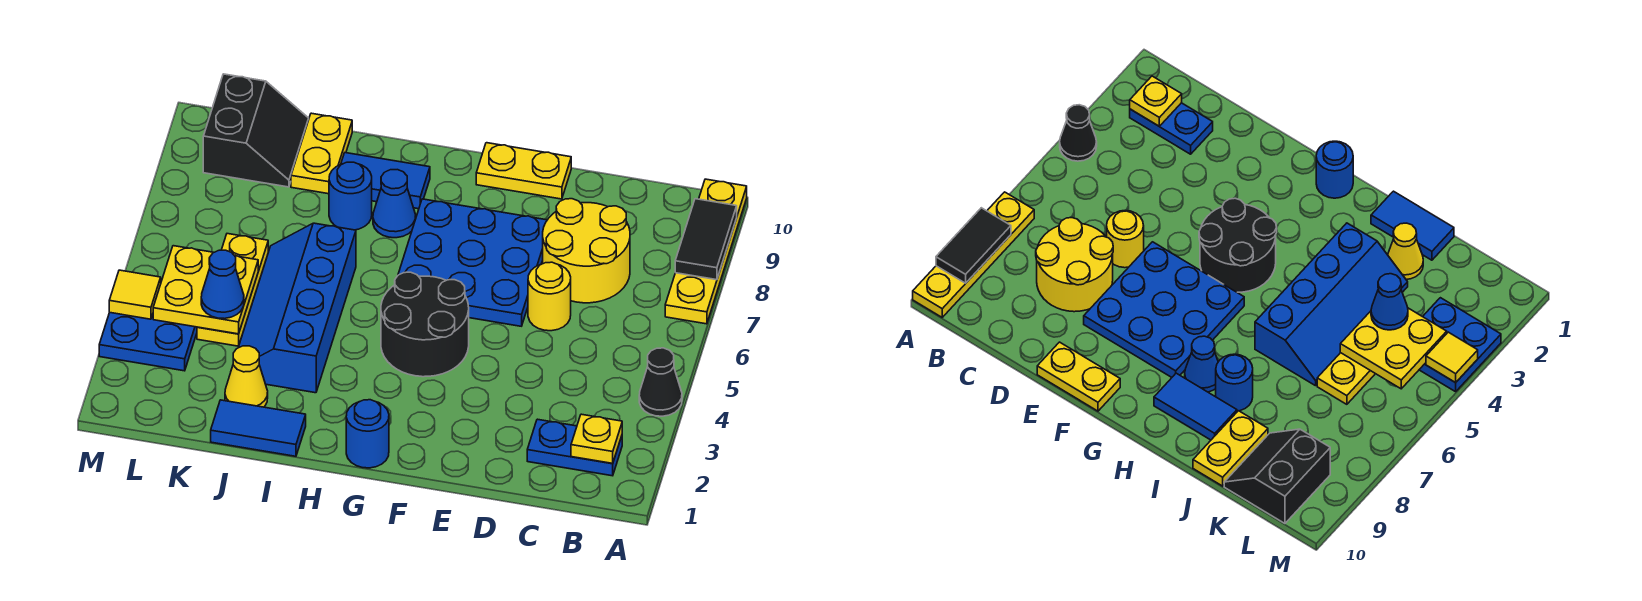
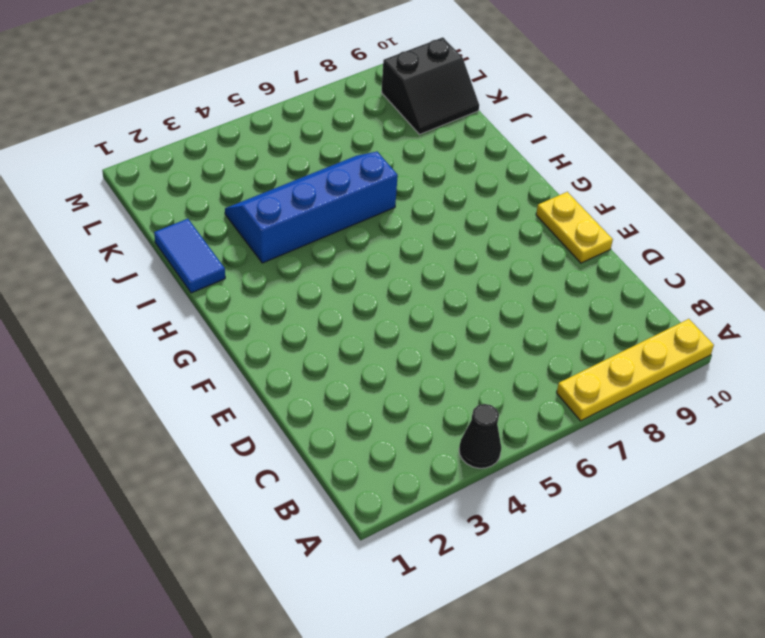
none -> blue plate B2:C2 level 1
none -> yellow round brick C7:D8 level 1
none -> yellow round brick D6 level 1

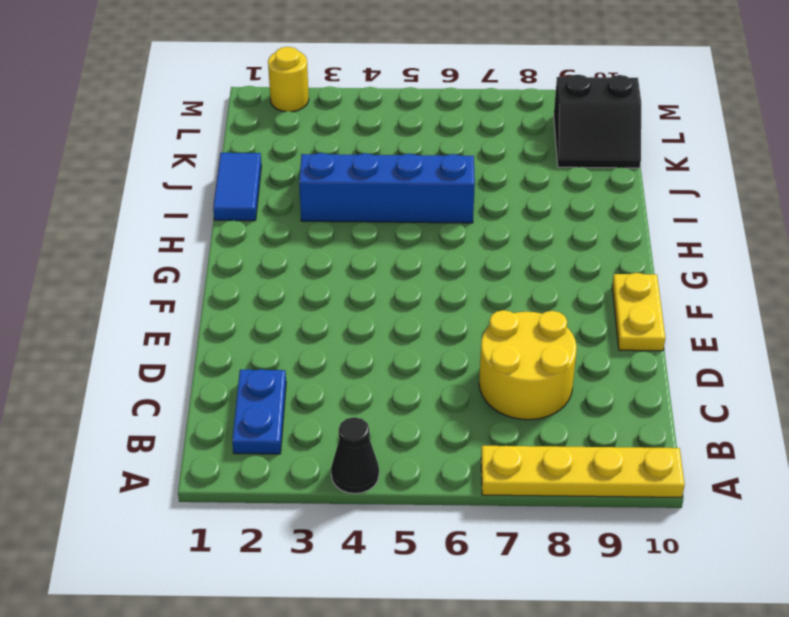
yellow round brick M2 level 1 -> yellow round brick D6 level 1
none -> blue plate E6:G8 level 1
none -> black round brick F4:G5 level 1
none -> blue round brick G1 level 1

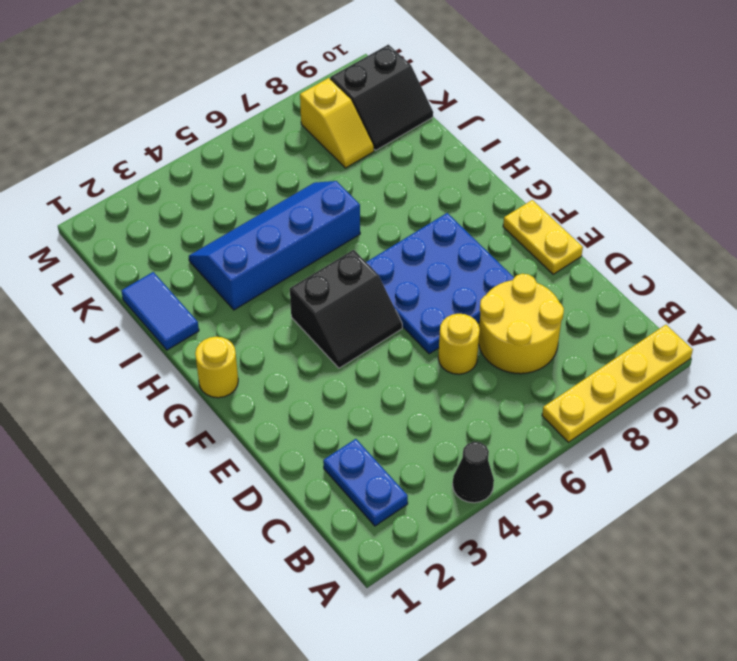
black slope F4:G5 level 1 top G -> black round brick F4:G5 level 1
yellow round brick G1 level 1 -> blue round brick G1 level 1
yellow slope K8:L8 level 1 top L -> none
none -> blue cone H8 level 1
none -> blue tile H9:I9 level 1
none -> blue round brick I8 level 1

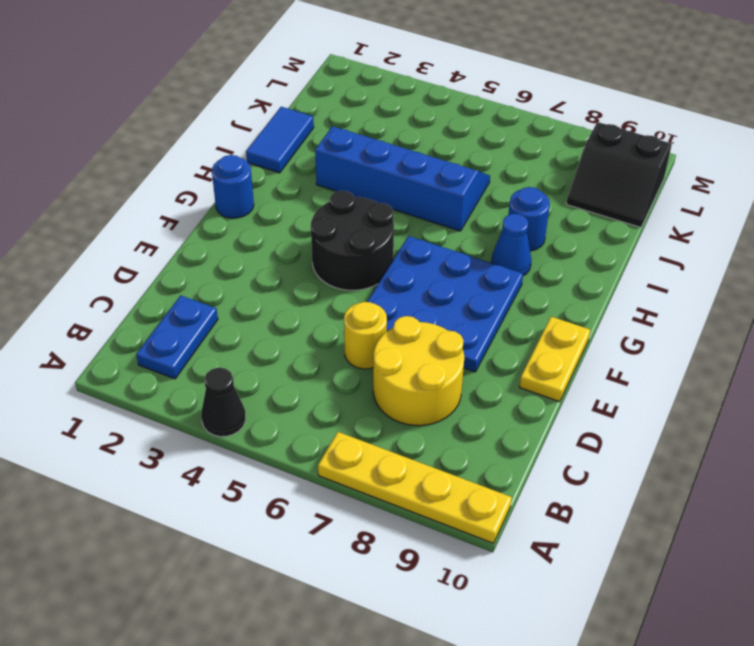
none -> blue tile H9:I9 level 1
none -> yellow cone J2 level 1
none -> yellow plate J9:J10 level 1

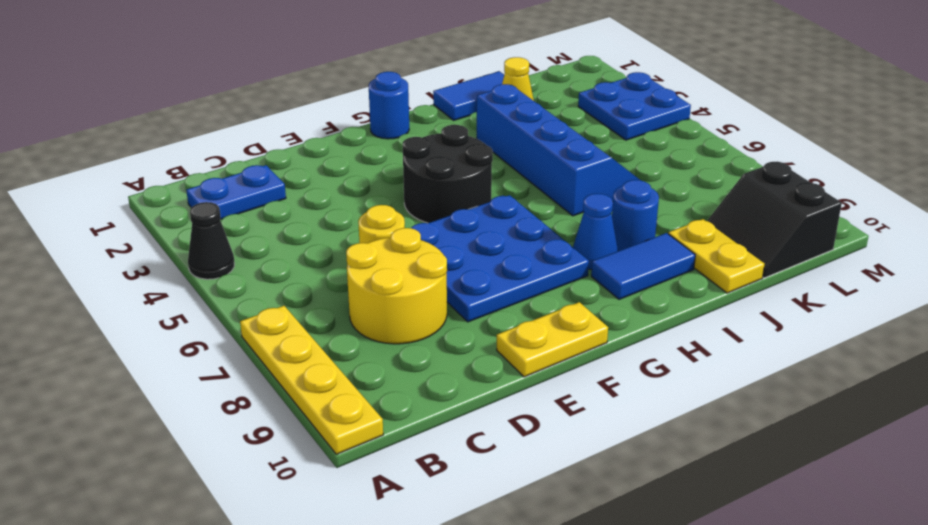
none -> yellow plate K4:K6 level 1
none -> black tile A8:A9 level 2
none -> yellow plate B2 level 2

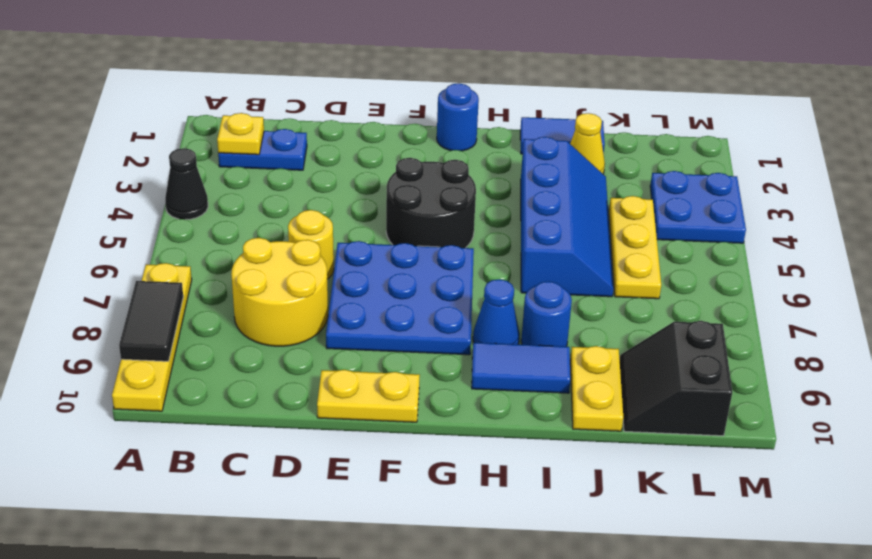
none -> yellow plate K4:L5 level 2
none -> yellow tile M4 level 2
none -> blue cone K4 level 3

